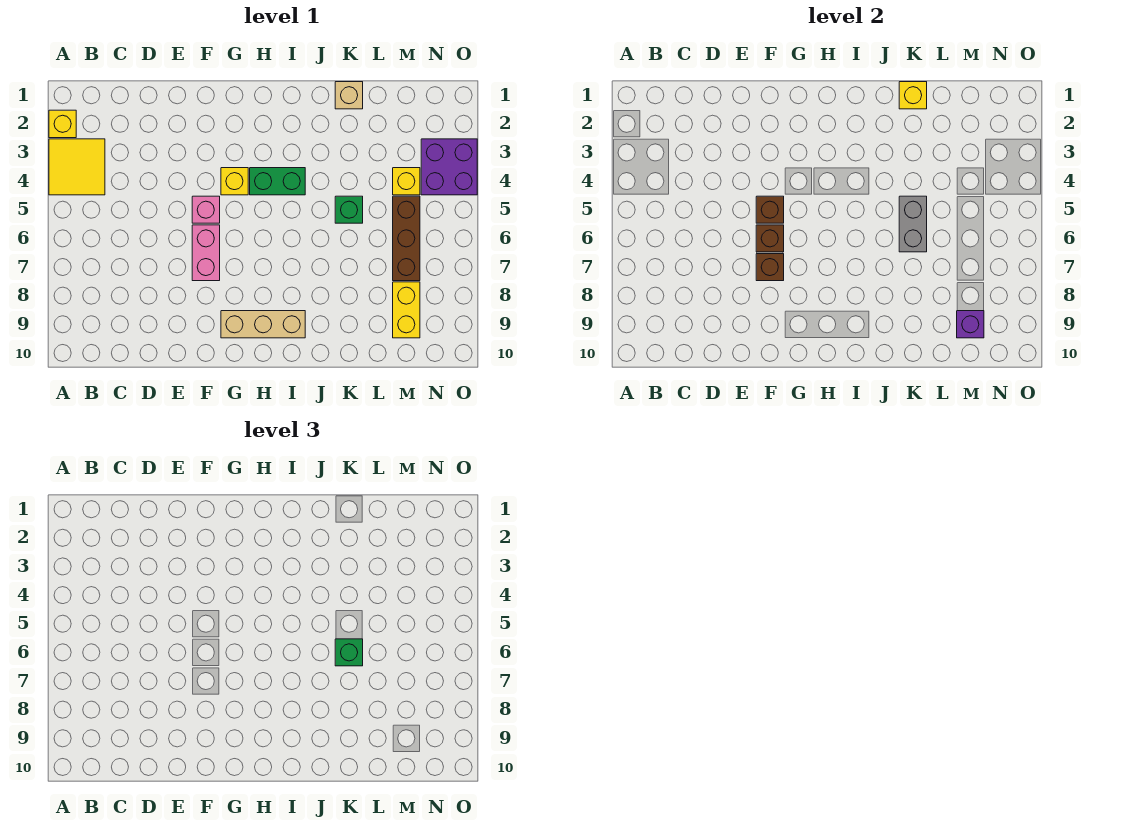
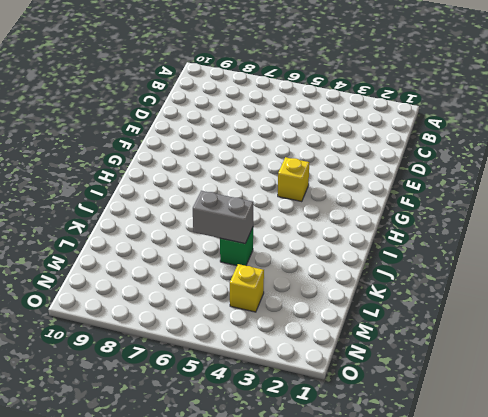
none -> yellow brick A2 level 1
none -> yellow tile A3:B4 level 1
none -> pink brick F5 level 1

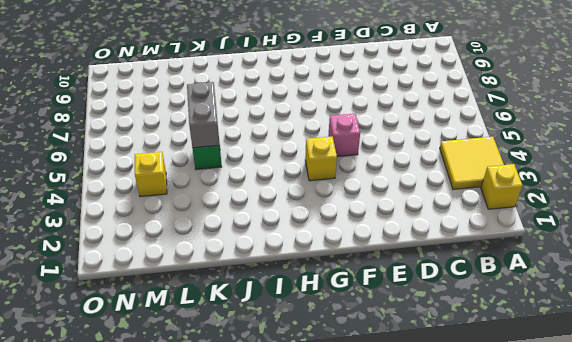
none -> pink brick F6:F7 level 1
none -> tan brick G9:I9 level 1
none -> green brick H4:I4 level 1

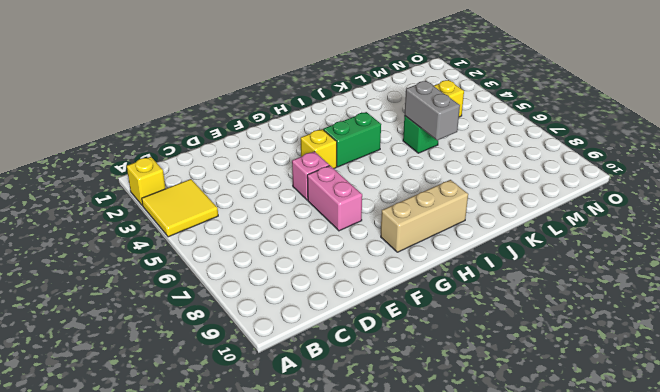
none -> tan brick K1 level 1
none -> brown brick M5:M7 level 1
none -> yellow brick M8:M9 level 1

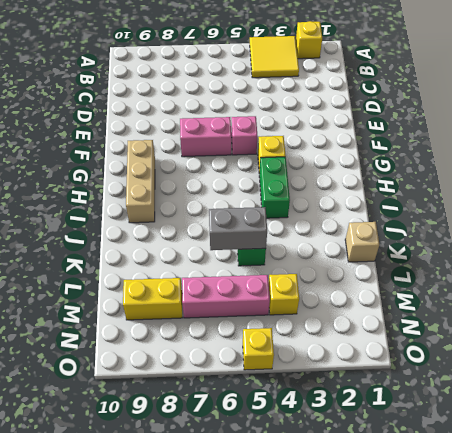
pink brick M5:M7 level 1 -> brown brick M5:M7 level 1
yellow brick O5 level 1 -> yellow brick K1 level 2
none -> purple brick N3:O4 level 1
none -> brown brick F5 level 2
none -> brown brick F6 level 2

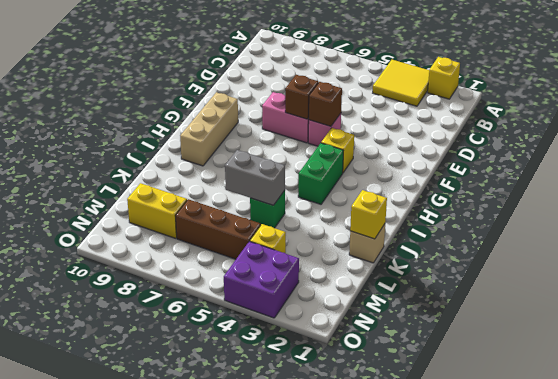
none -> brown brick F7 level 2
none -> purple brick M9 level 2
none -> green brick K6 level 3

